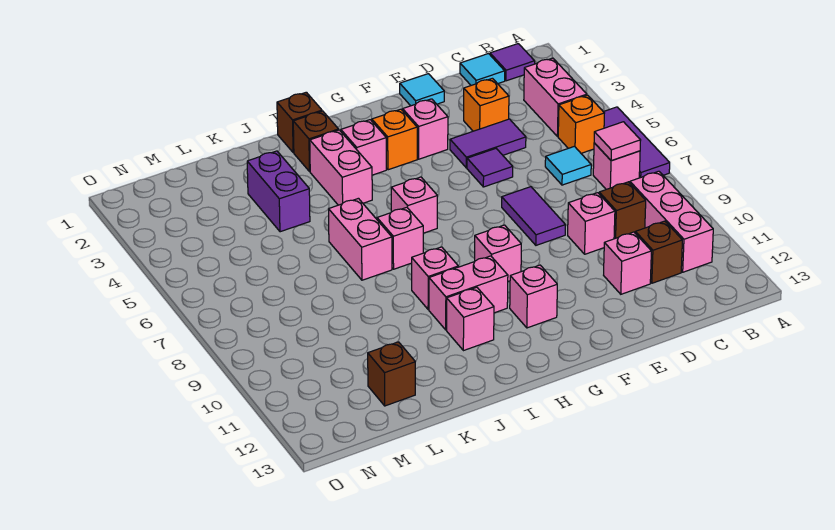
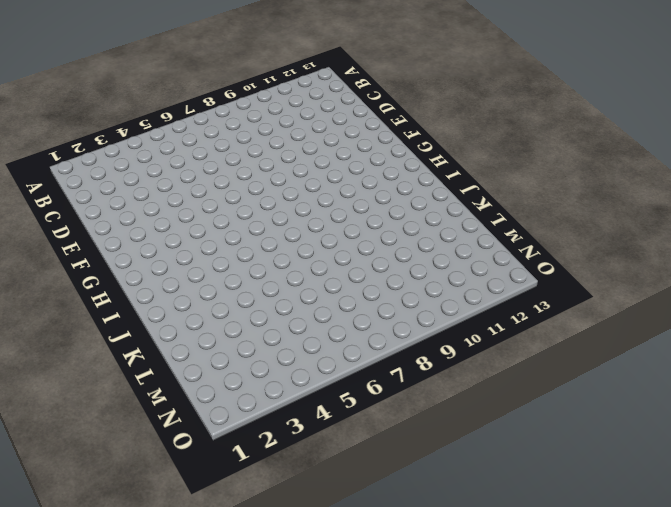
none -> purple tile A5:A7 level 1
none -> purple tile B1 level 1
none -> pink brick B3:B4 level 1
none -> orange brick B5 level 1

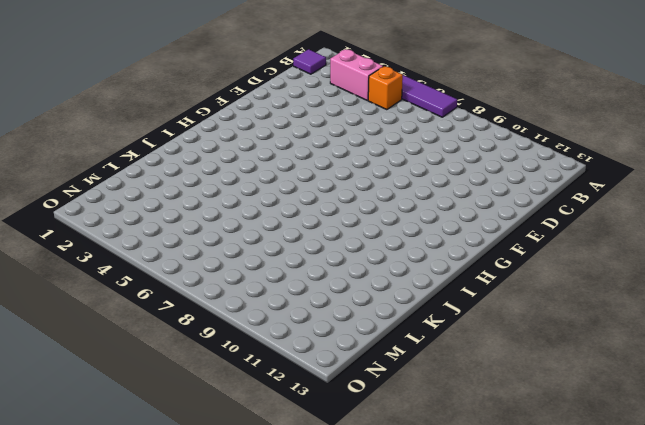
none -> pink brick B7 level 1
none -> pink brick B9:B11 level 1
none -> cyan tile C1 level 1
none -> cyan tile C6 level 1

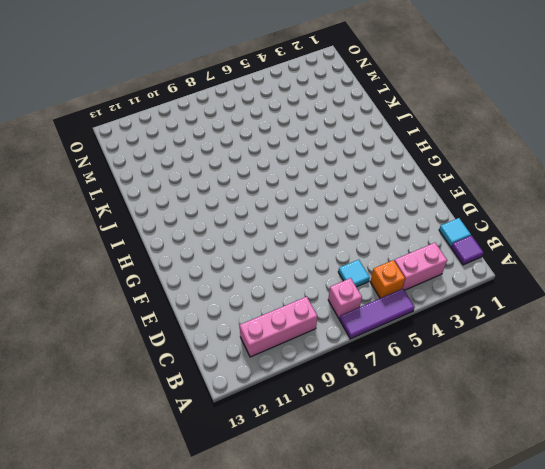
none -> brown brick C9 level 1
none -> brown brick C11 level 1
none -> orange brick D3 level 1
none -> purple tile D4:E4 level 1

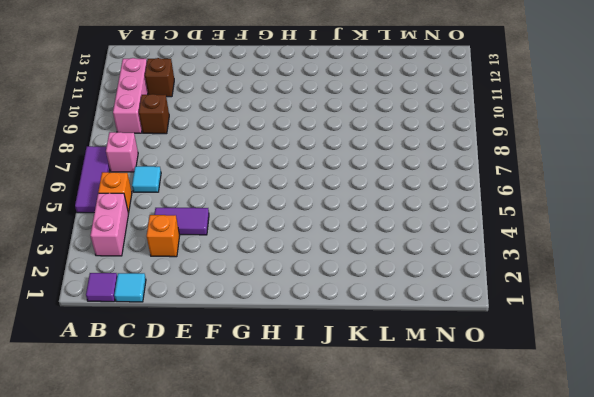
none -> pink brick D9 level 1
none -> pink brick D11 level 1
none -> cyan tile E1 level 1
none -> purple tile E5 level 1

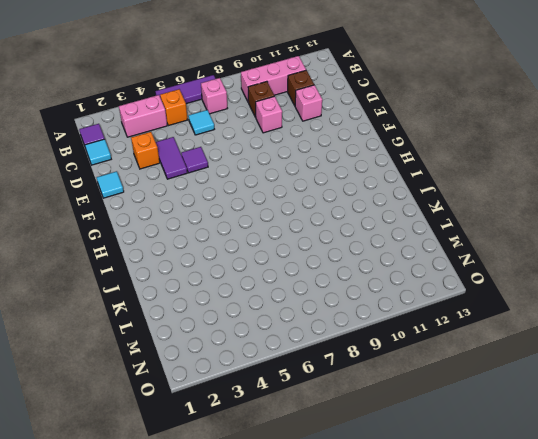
none -> purple tile E7:E8 level 1
none -> pink brick F3 level 1
none -> orange brick G3 level 1
none -> pink brick G9 level 1

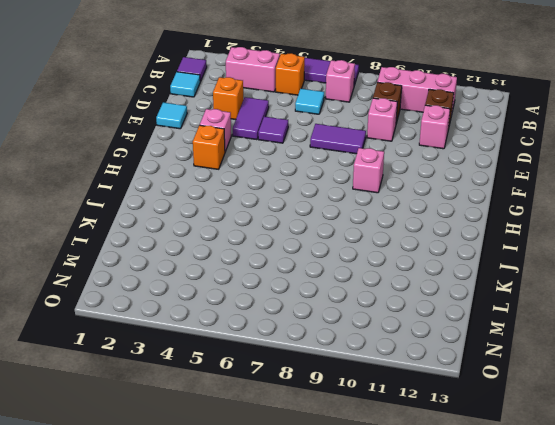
none -> pink brick G11 level 1
none -> pink brick H3 level 1
none -> pink brick H6 level 1
none -> pink brick H10:I10 level 1

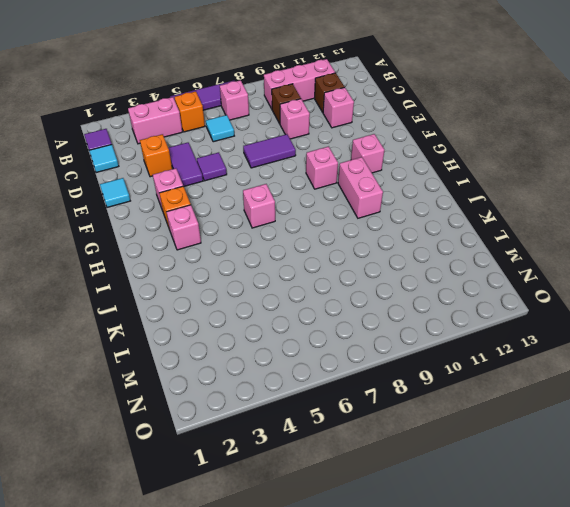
none -> brown brick I1 level 1
none -> brown brick I2 level 1
none -> pink brick I3:I4 level 1
none -> pink brick I7 level 1

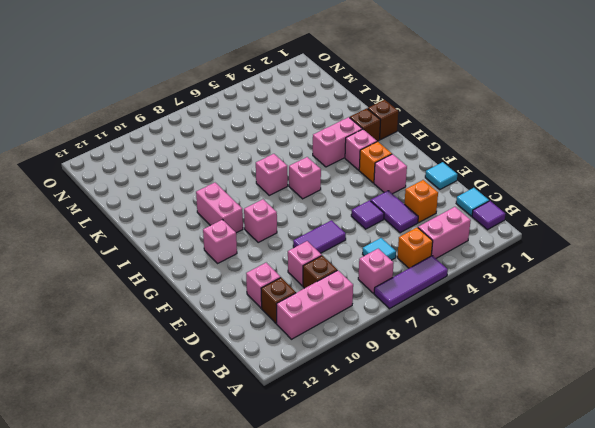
none -> pink brick I9 level 1
none -> pink brick I11 level 1
none -> pink brick J6:J7 level 1
none -> purple brick K3:K4 level 1

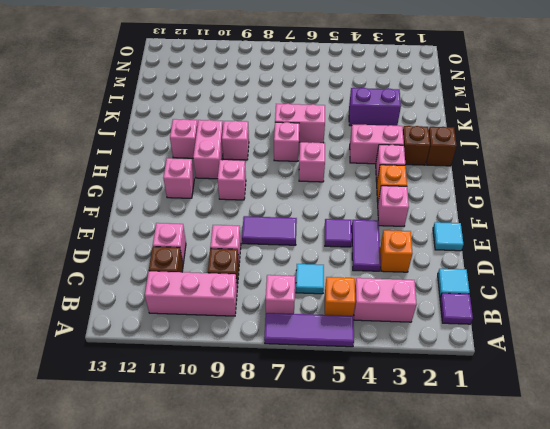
none -> brown brick L12 level 1
none -> pink tile B7 level 2

